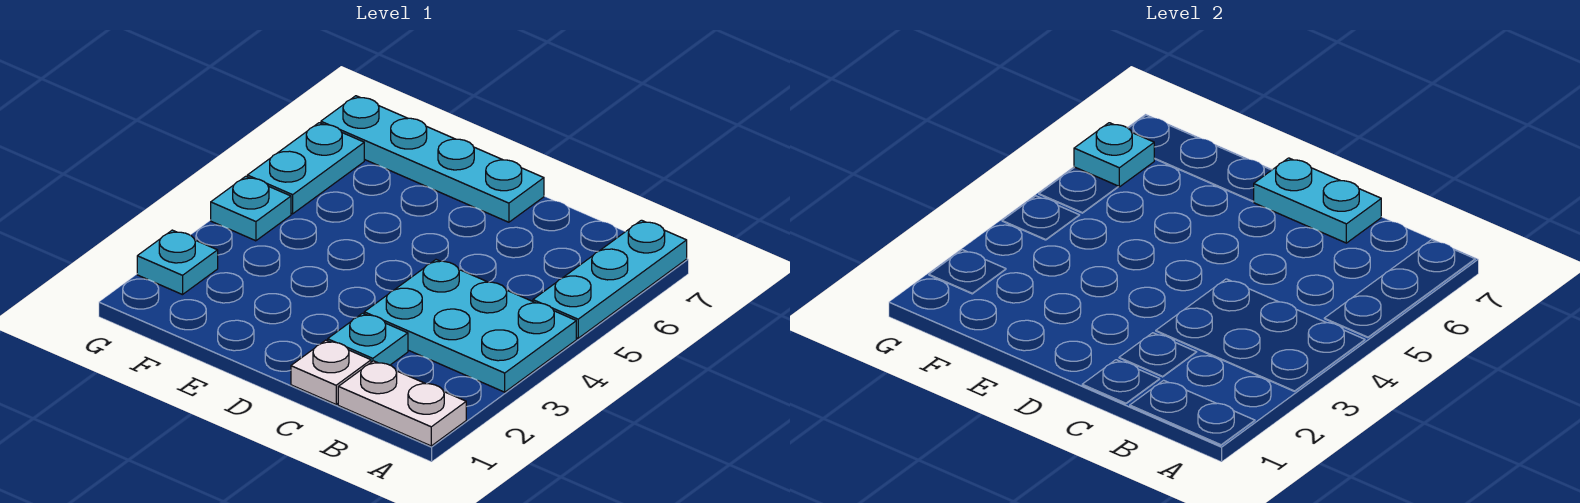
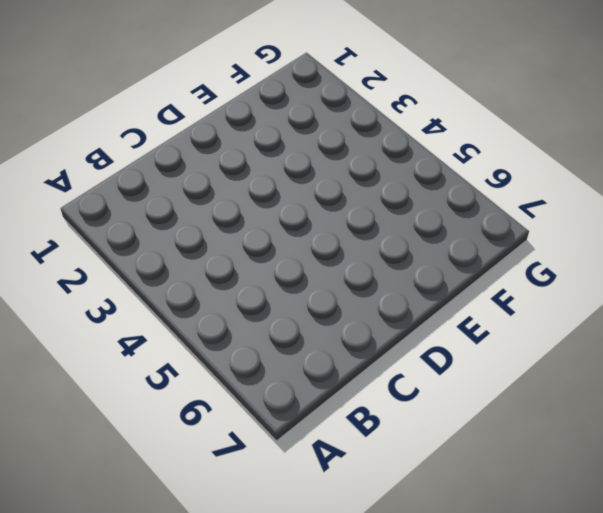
none -> white plate A1:B1 level 1
none -> cyan plate A3:C4 level 1

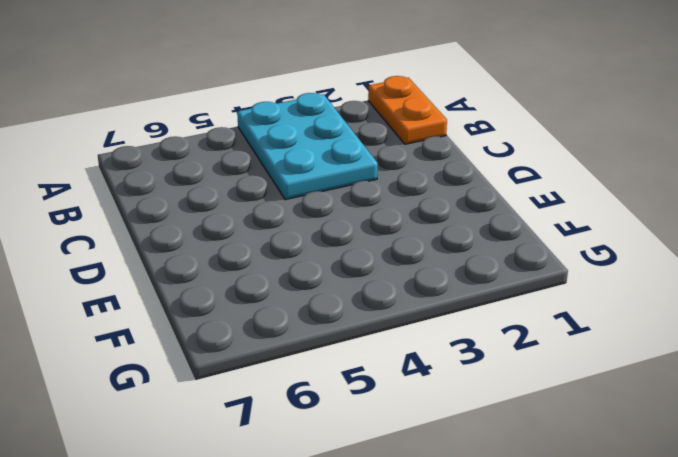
orange plate A1:B1 level 1 -> white plate A1:B1 level 1
none -> cyan plate A5:A7 level 1
none -> white plate C1 level 1

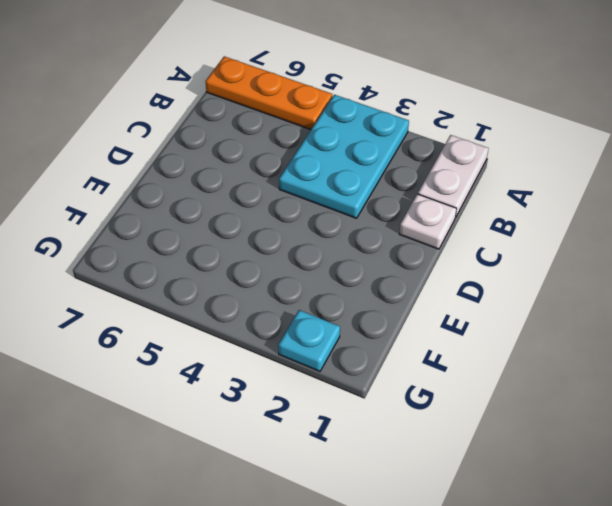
orange plate A5:A7 level 1 -> cyan plate A5:A7 level 1
none -> cyan plate C2 level 1
none -> cyan plate D7:G7 level 1

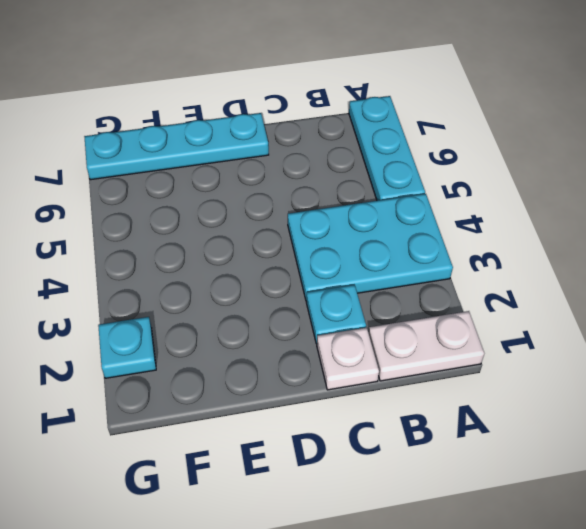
none -> cyan plate G4 level 1
none -> cyan plate G5:G6 level 1

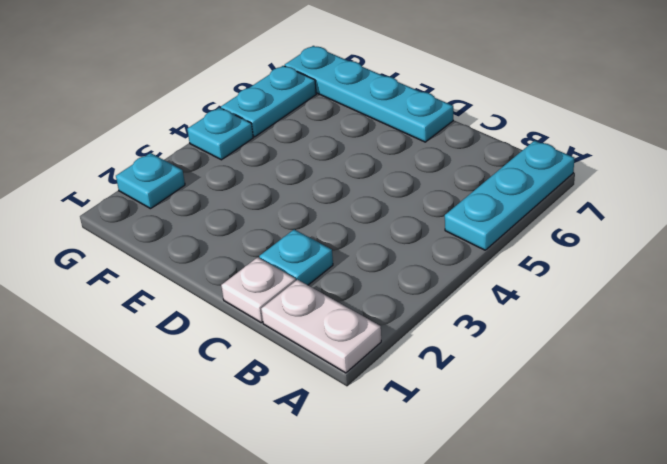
none -> cyan plate A3:C4 level 1
none -> cyan plate C7:D7 level 2

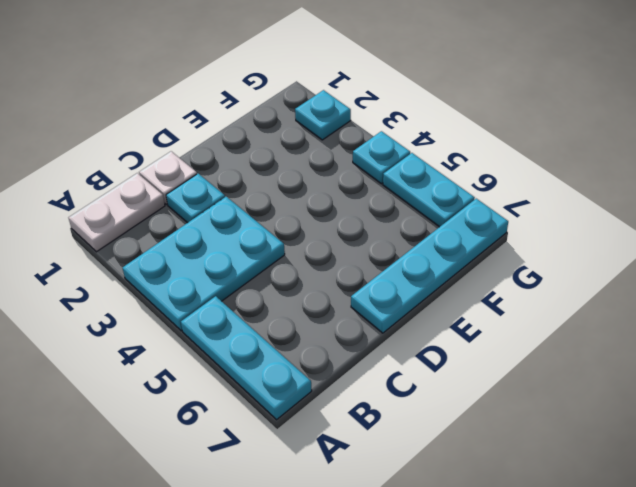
none -> cyan plate C7:D7 level 2
none -> cyan plate G6 level 2

